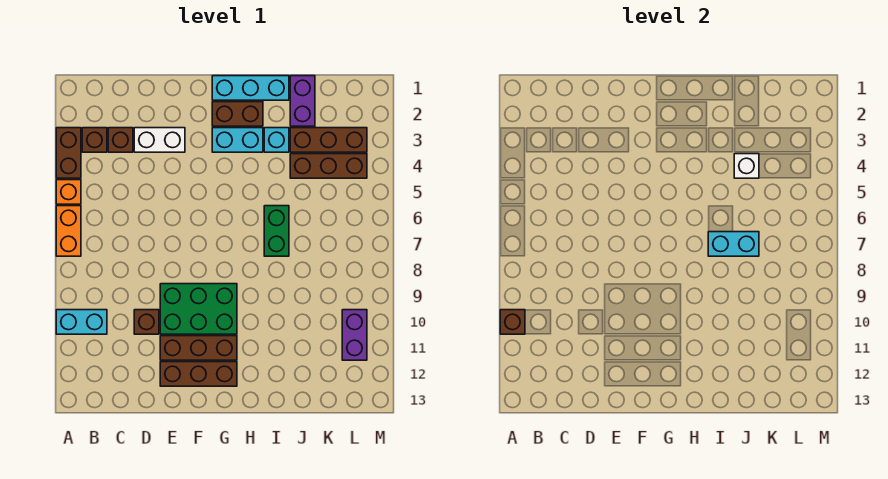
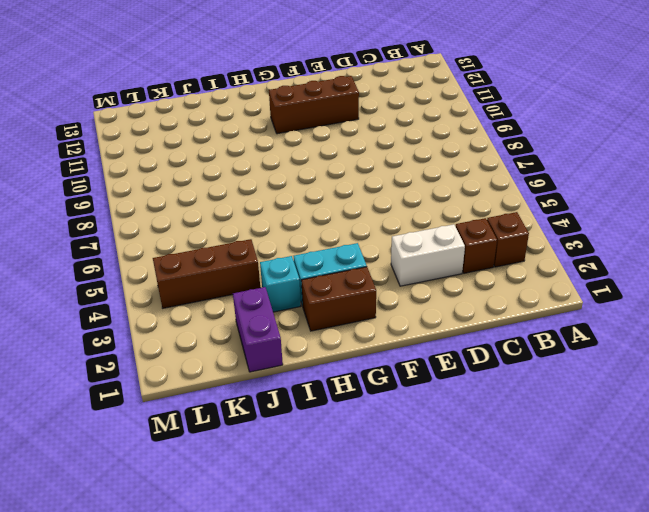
none -> brown brick A3:A4 level 1
none -> orange brick A5 level 1
none -> orange brick A6:A7 level 1

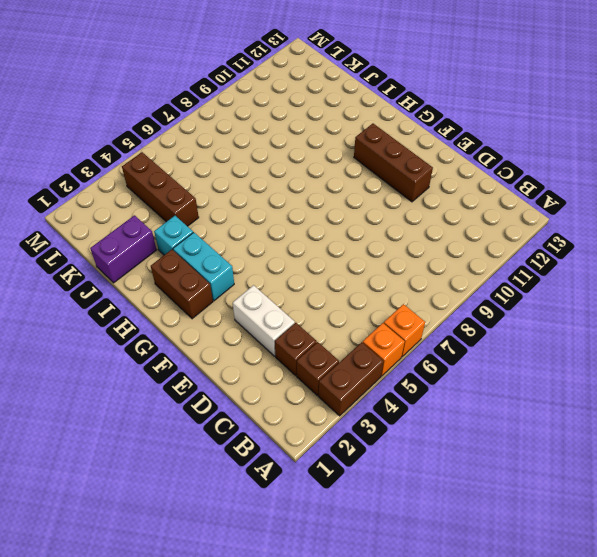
orange brick A6 level 1 -> orange brick A6:A7 level 1
none -> cyan brick A10:B10 level 1
none -> brown brick D10 level 1
none -> green brick E9:G10 level 1

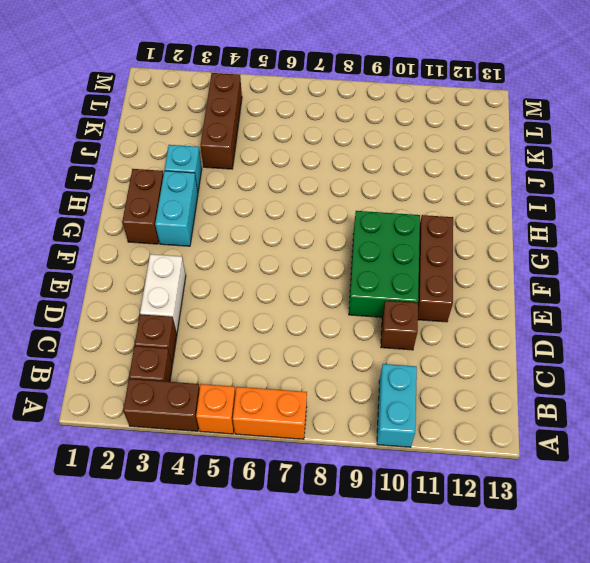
none -> brown brick E12:G12 level 1
none -> cyan brick G1:I1 level 1
none -> green brick I6:I7 level 1

